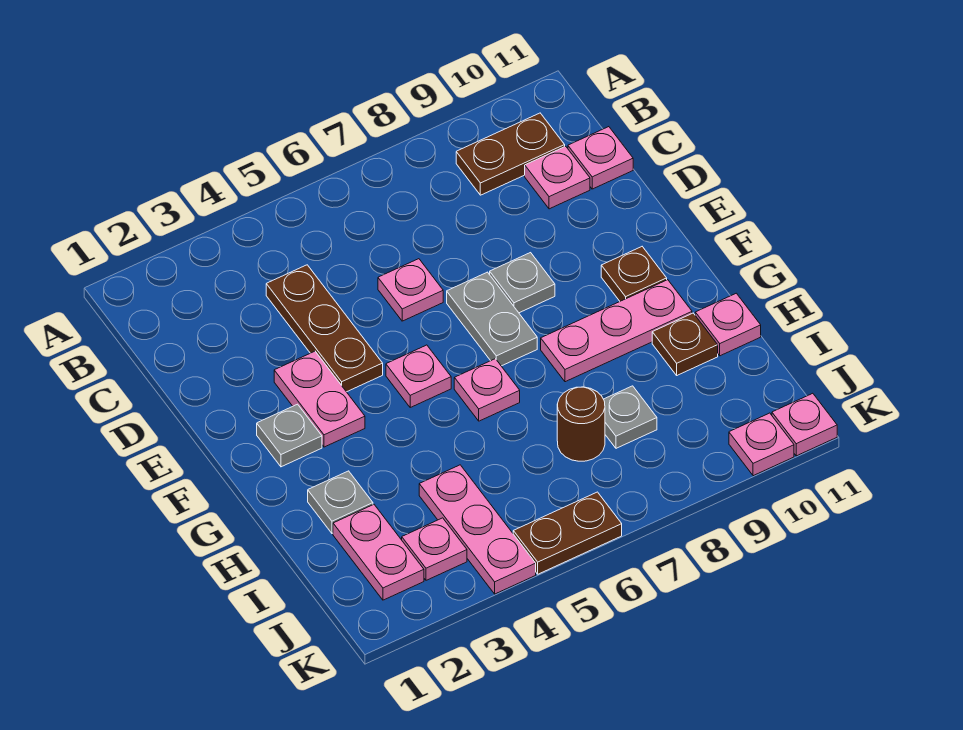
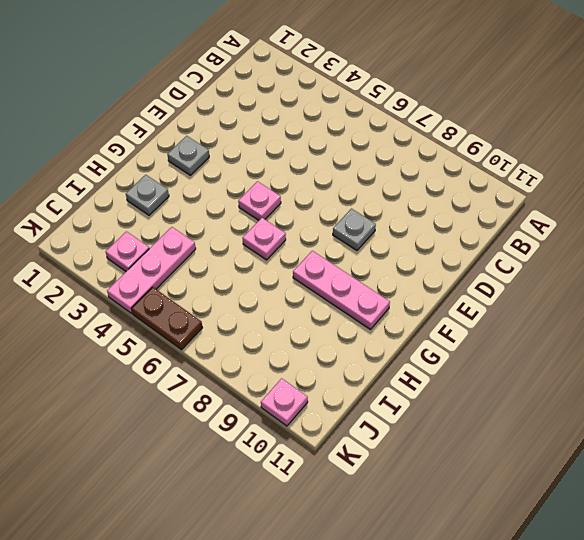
none -> brown plate B9:B10 level 1
none -> brown plate C4:E4 level 1
none -> pink plate C10 level 1

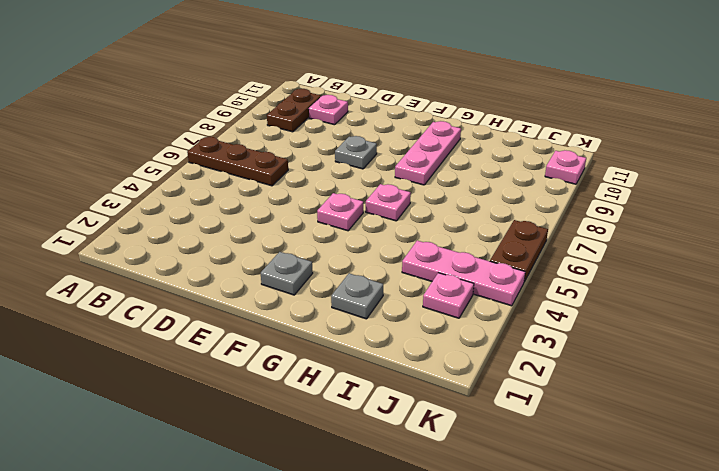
brown plate A6:C6 level 1 -> brown plate C4:E4 level 1
none -> pink plate C11 level 1
none -> pink plate D6 level 1
none -> pink plate E3:F3 level 1

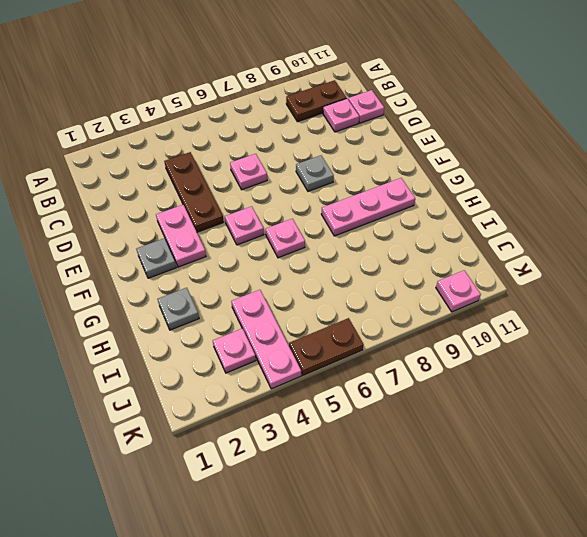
none -> grey plate E7:F7 level 1
none -> brown plate F10 level 1
none -> brown plate H10 level 1

